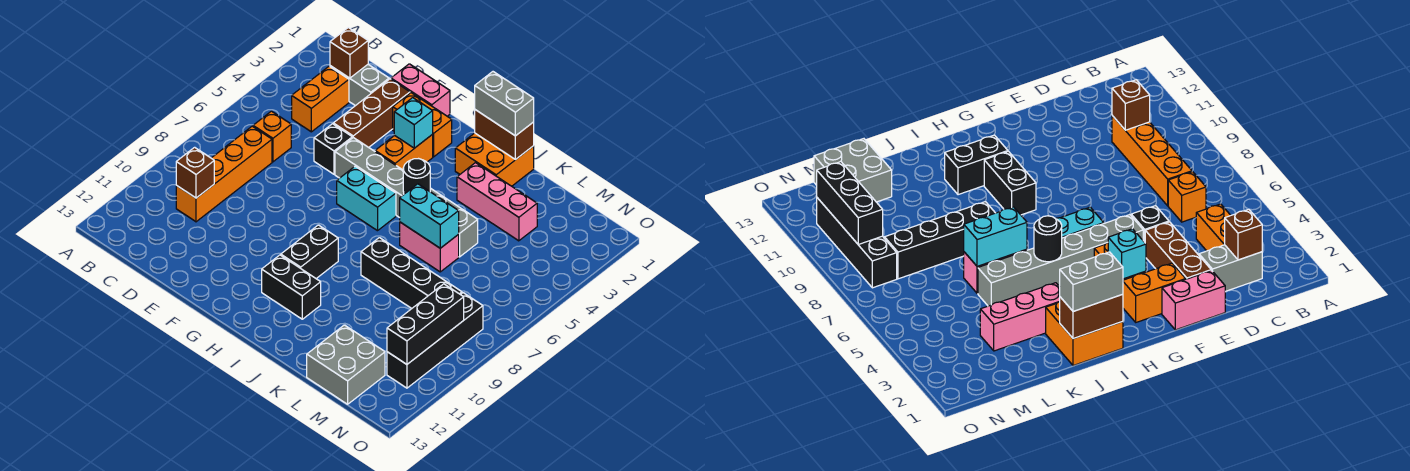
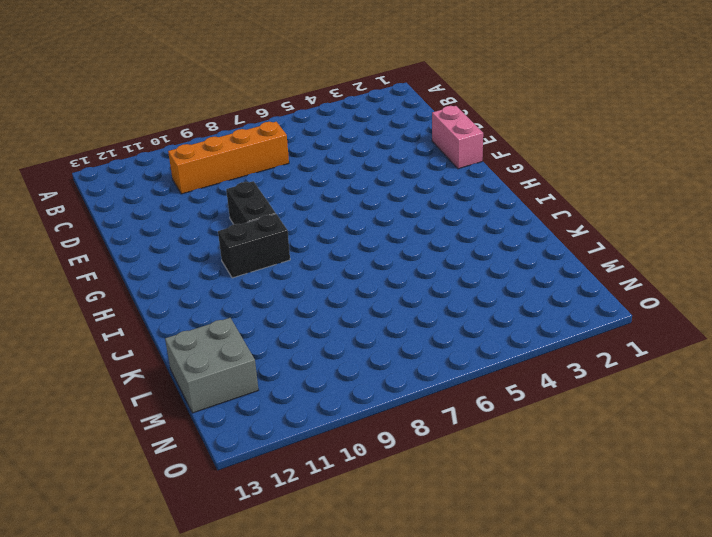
black brick F9:G9 level 1 -> black brick H11:I11 level 1
none -> grey brick C2:D2 level 1
none -> orange brick C3:C4 level 1
none -> orange brick C6 level 1

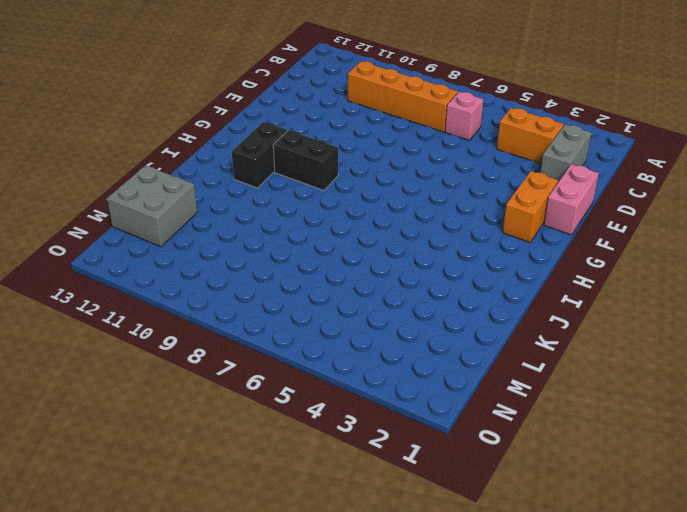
pink brick C6 level 1 -> orange brick C6 level 1
none -> brown brick E2:E4 level 1
none -> black brick E5 level 1
none -> grey brick F5:K5 level 1

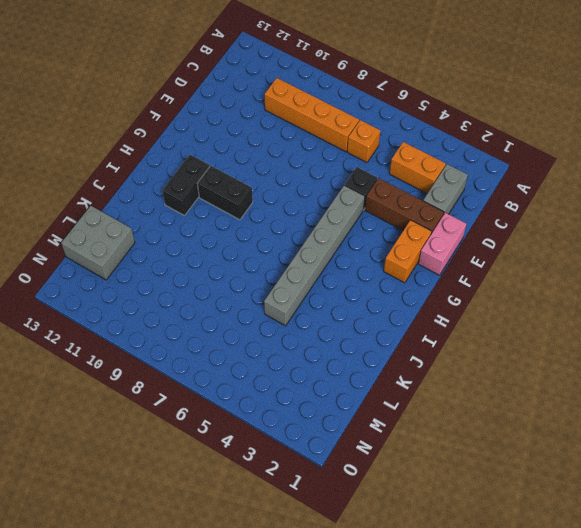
none -> orange brick G3:G4 level 1
none -> cyan brick G6:H6 level 1
none -> orange brick I1:J2 level 1

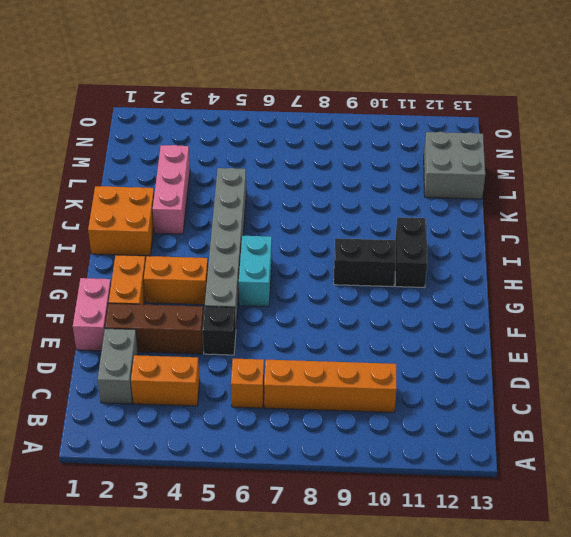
none -> pink brick J6:K6 level 1
none -> black brick J8:M8 level 1
none -> black brick N8:N11 level 1

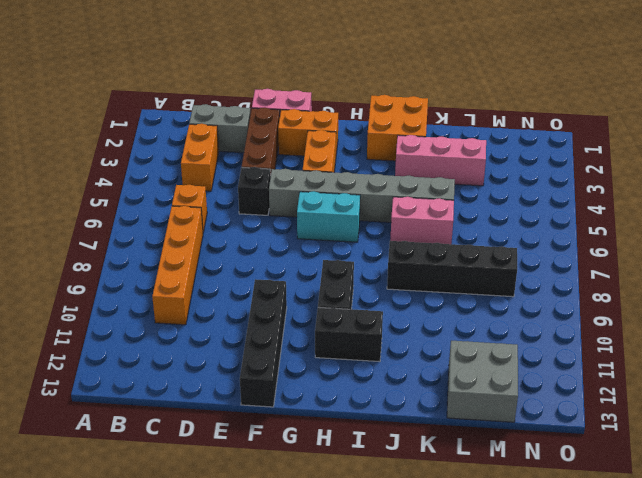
black brick F10:F13 level 1 -> black brick N8:N11 level 1
none -> brown brick C2 level 2
none -> brown brick C10 level 2
none -> cyan brick G3 level 2

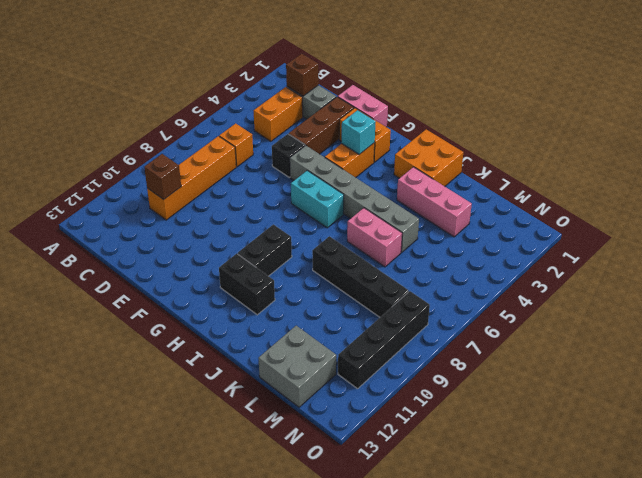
none -> brown brick I1:J1 level 2
none -> black round brick I5 level 2
none -> cyan brick J6:K6 level 2

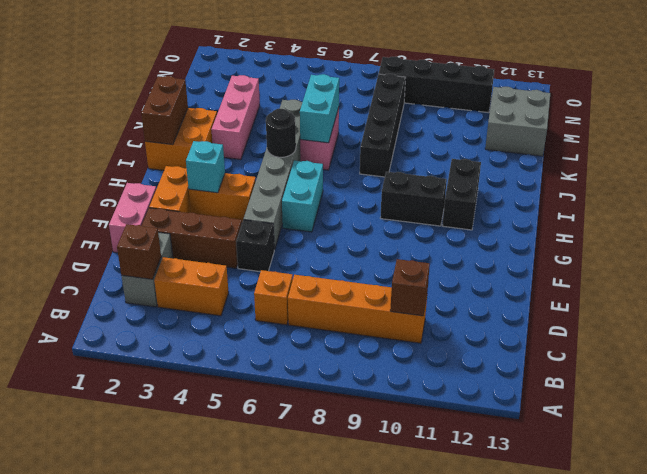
none -> black brick N9:N11 level 2
none -> grey brick I1:J1 level 3

